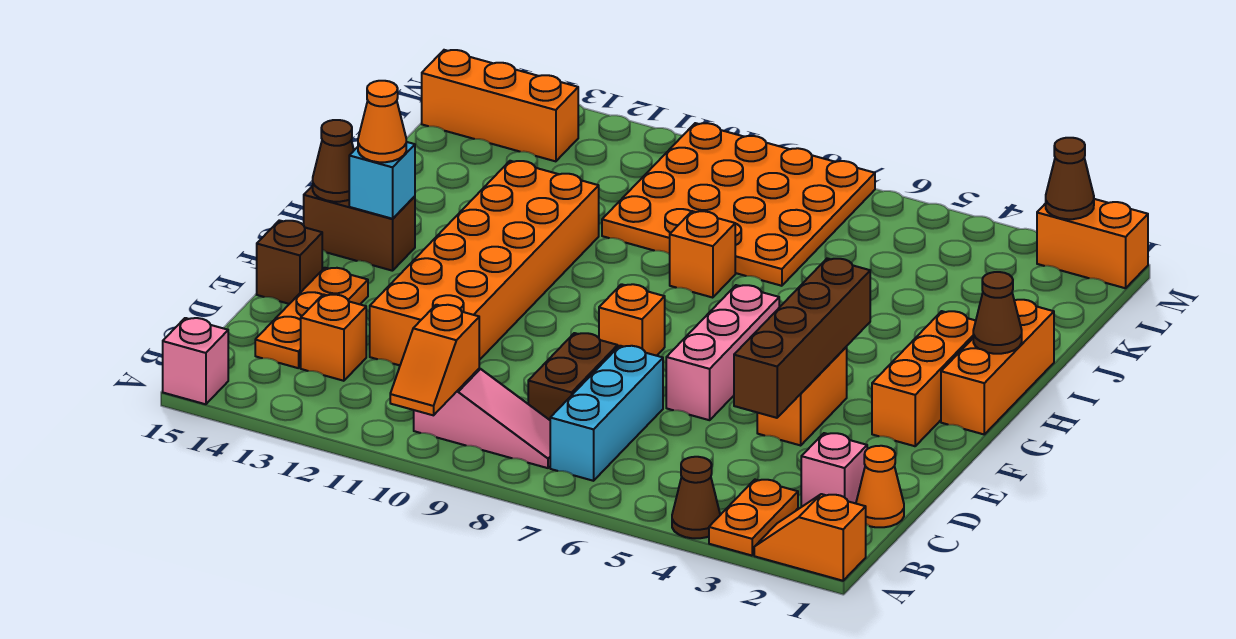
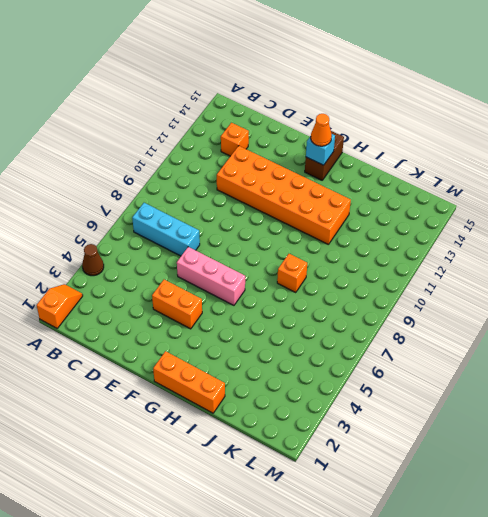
none -> orange plate A3:B3 level 1
none -> pink brick A15 level 1
none -> pink slope B8:B10 level 1 top 10
none -> orange cone C1 level 1

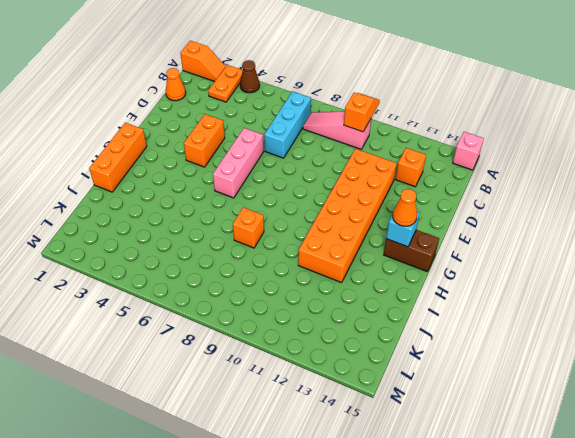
none -> pink brick C2 level 1
none -> brown brick C8:D8 level 1
none -> orange plate C14:E14 level 1
none -> brown brick E15 level 1

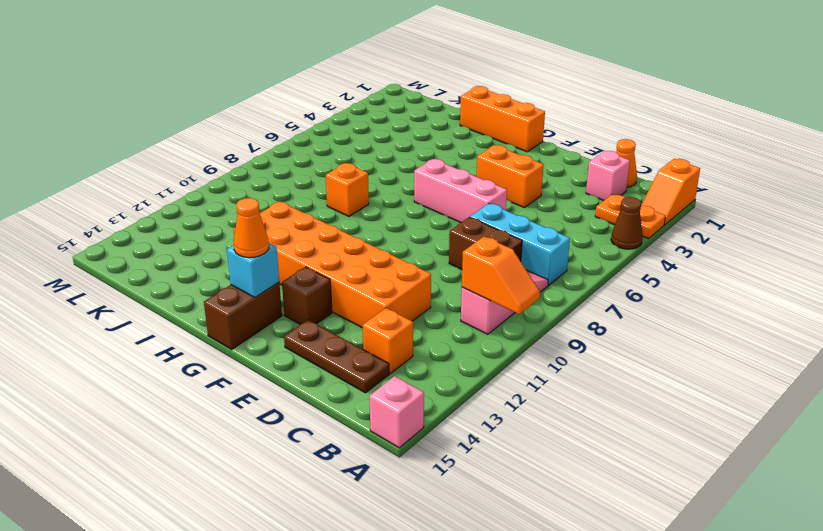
brown plate C14:E14 level 1 -> orange plate C14:E14 level 1
brown brick F13 level 1 -> brown brick E15 level 1
none -> orange brick F2:H2 level 1
none -> orange brick F8 level 1
none -> orange plate J7:M10 level 1
none -> orange brick L13:L15 level 1

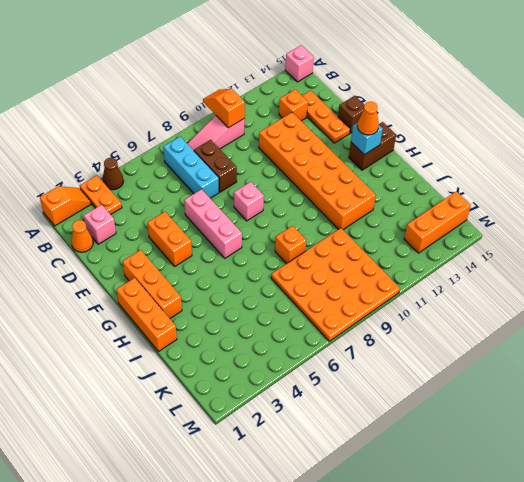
pink brick F8 level 1 -> orange brick F8 level 1
none -> orange brick M1:M2 level 1
none -> brown brick D4:G4 level 2
none -> brown cone G15 level 2
none -> brown cone H1 level 2

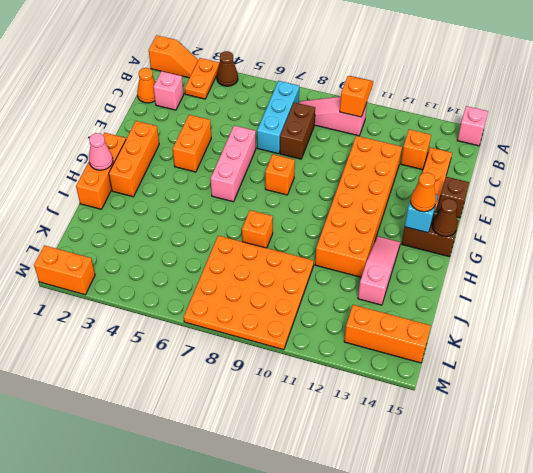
pink cone H1 level 2 -> brown cone H1 level 2
pink slope H13:J13 level 1 top J -> none
none -> brown brick D4:G4 level 2
none -> brown cone M2 level 2

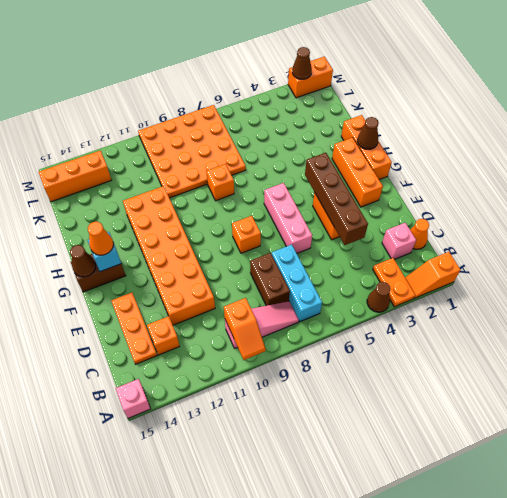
none -> brown brick E15 level 1

